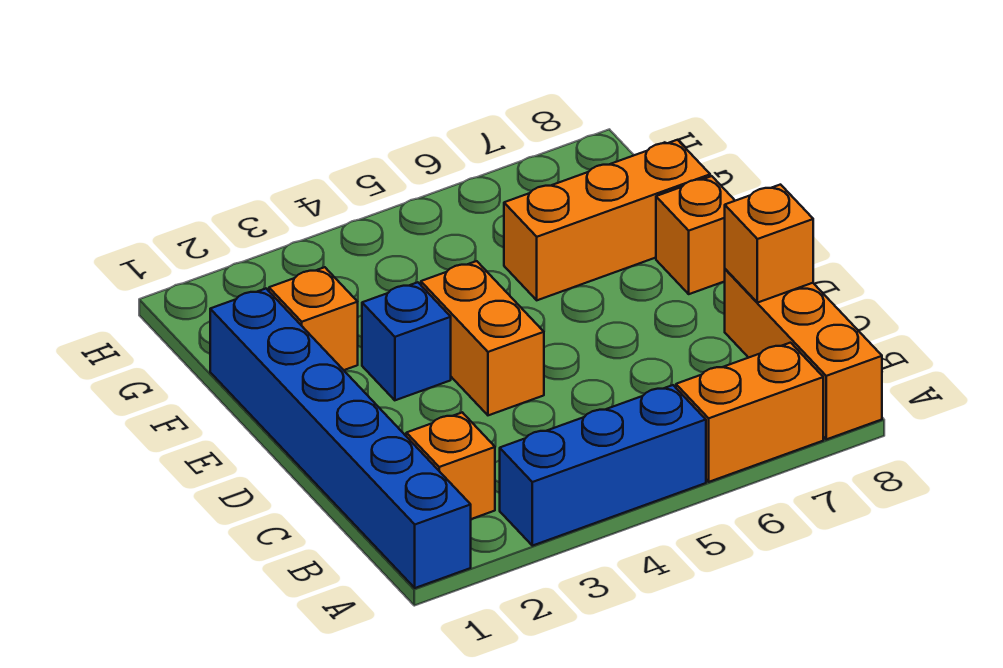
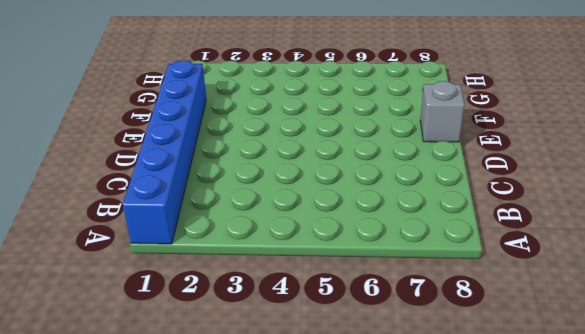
grey brick E8 level 1 -> orange brick E8 level 1
none -> blue brick A3:A5 level 1
none -> orange brick A6:A7 level 1

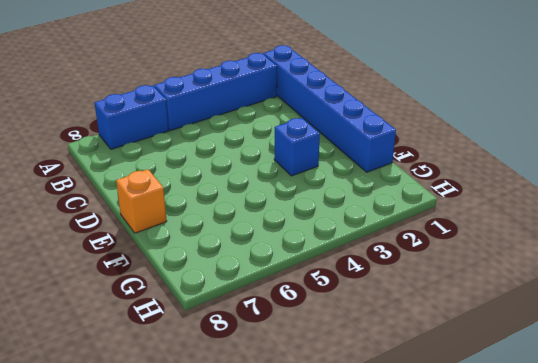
blue brick A2:A5 level 1 -> blue brick A3:A5 level 1
blue brick A6:A7 level 1 -> orange brick A6:A7 level 1
none -> orange brick A8:C8 level 1
none -> orange brick B2 level 1

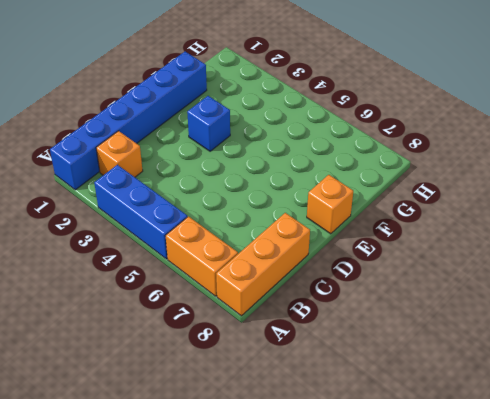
none -> orange brick D4:E4 level 1
none -> orange brick F2 level 1

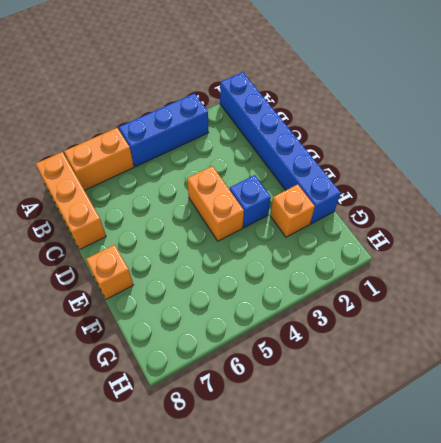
none -> orange brick B2 level 1
none -> orange brick F6:F8 level 1

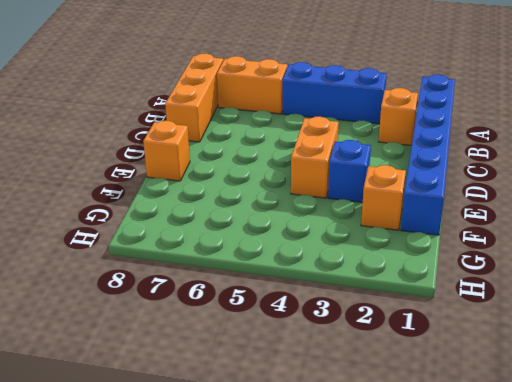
none -> orange brick F6:F8 level 1
none -> orange brick C8 level 2

